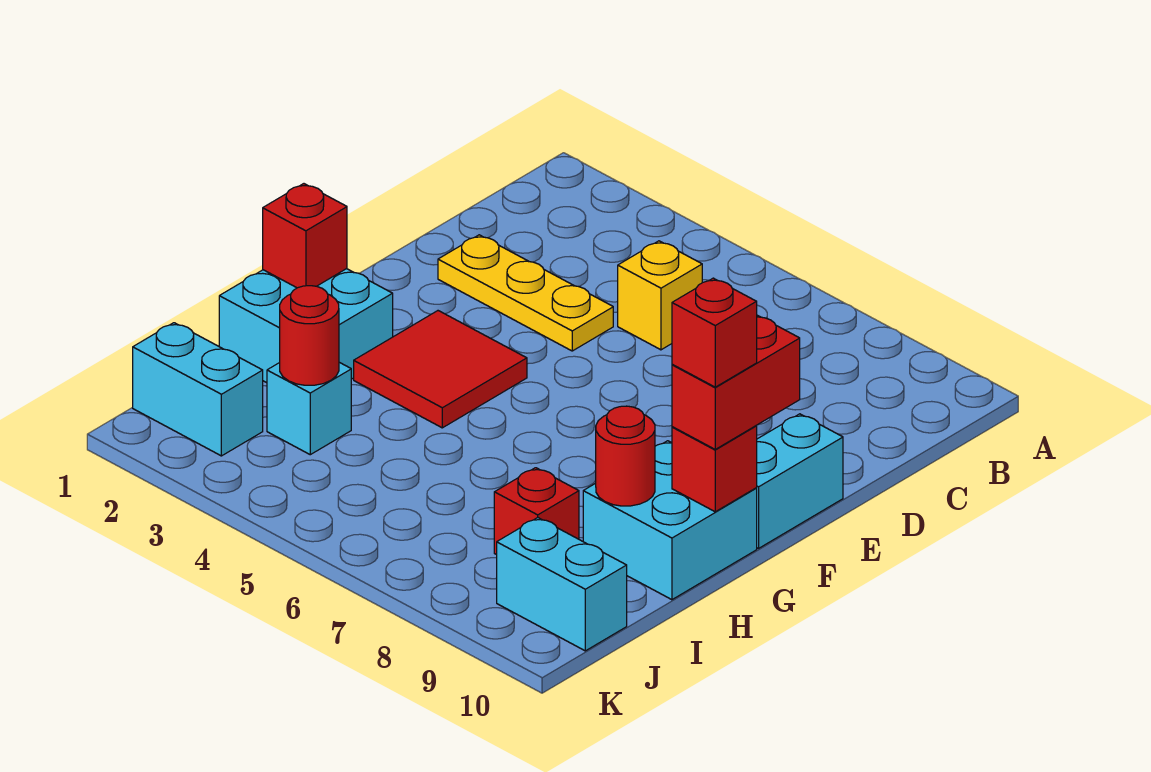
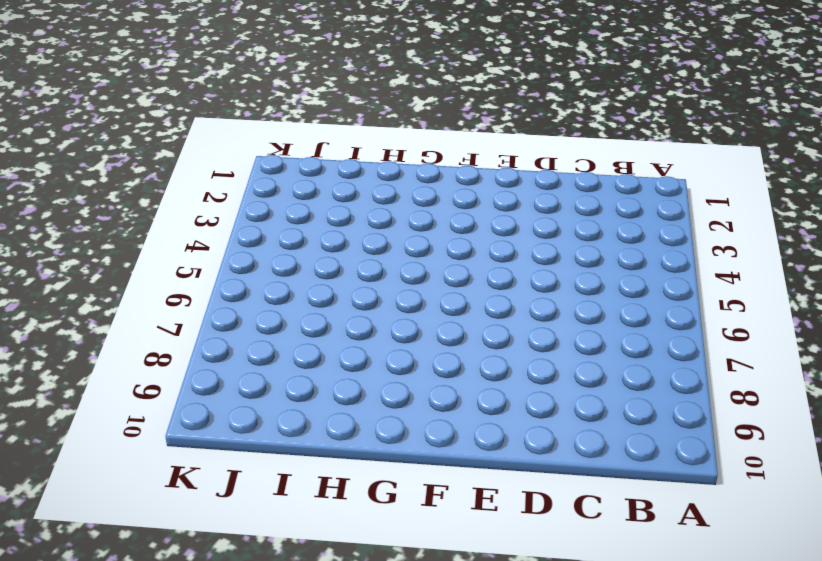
none -> yellow brick C5 level 1
none -> yellow plate D2:D4 level 1
none -> cyan brick E10:F10 level 1

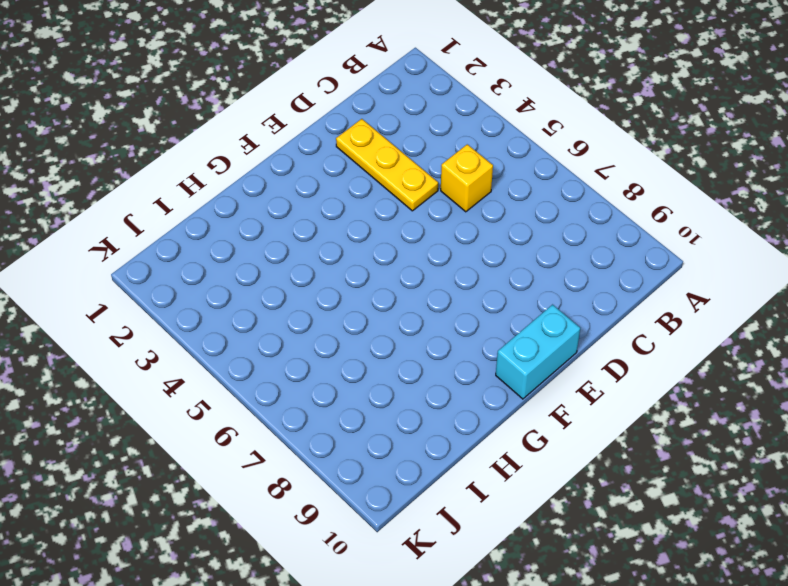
none -> red tile F3:G4 level 1
none -> cyan brick G1:H2 level 1
none -> cyan brick G9:H10 level 1

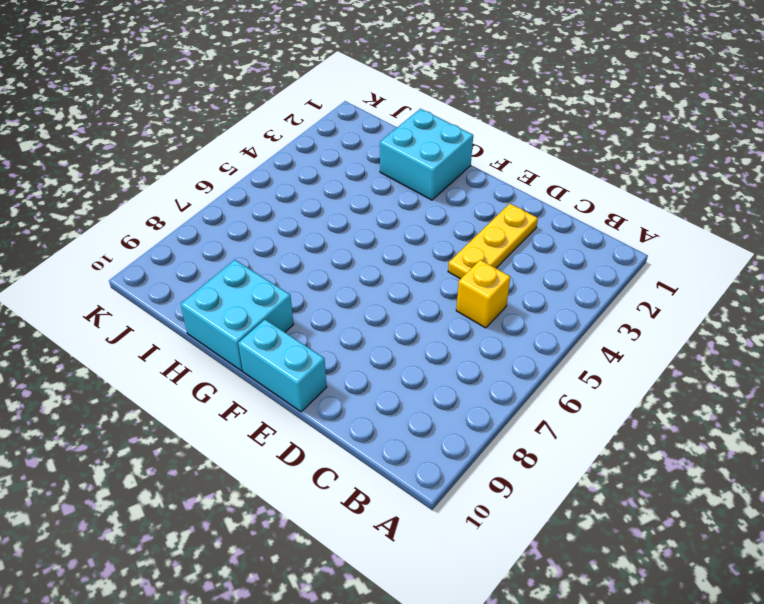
none -> red tile F3:G4 level 1
none -> cyan brick I3 level 1
none -> red brick I8 level 1

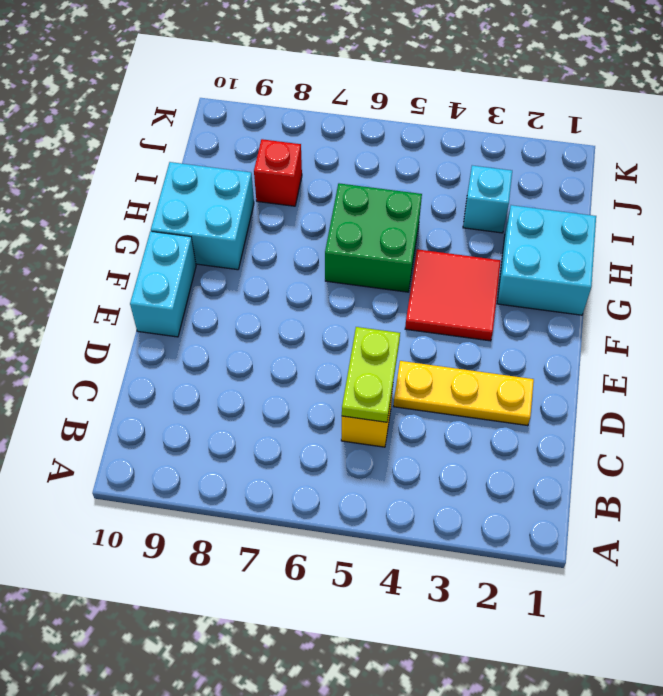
lime plate C5:D5 level 2 -> none
green brick G5:H6 level 1 -> none
none -> cyan brick J1:J2 level 1
none -> cyan brick J9:J10 level 1
none -> red brick G1 level 2

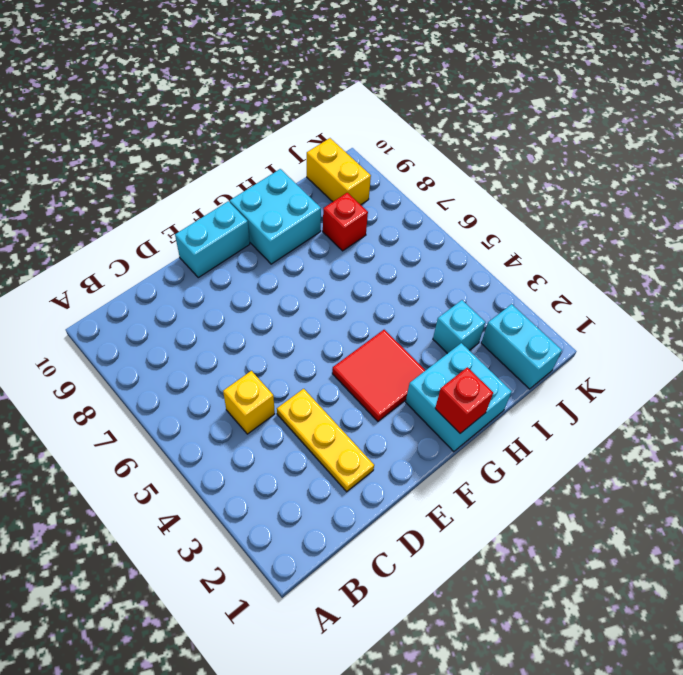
yellow brick J9:J10 level 1 -> cyan brick J9:J10 level 1
none -> red brick G10 level 2
none -> red round brick H9 level 2
none -> red round brick I3 level 2

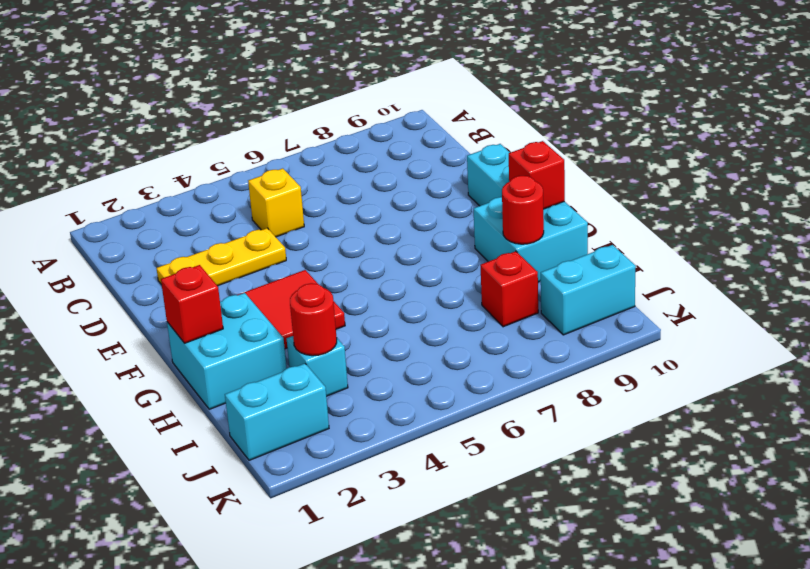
none -> red brick F10:G10 level 3
none -> red brick G10 level 4

